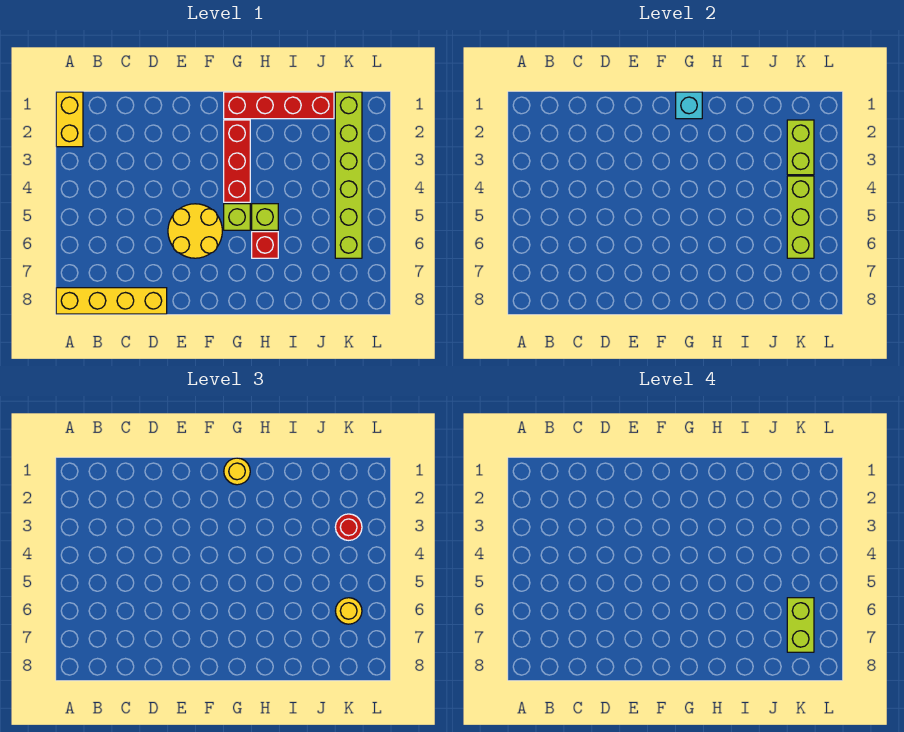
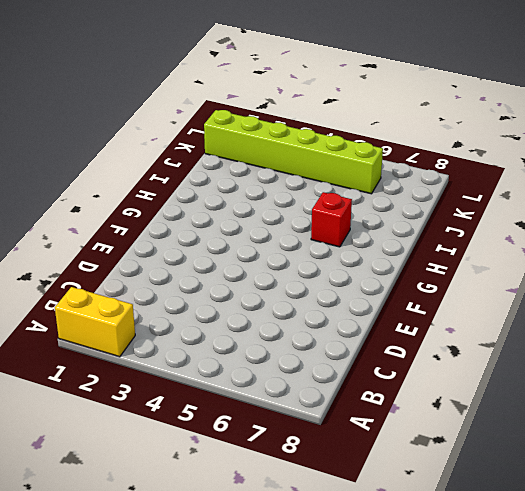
none -> yellow brick A8:D8 level 1
none -> yellow round brick E5:F6 level 1
none -> red brick G1:J1 level 1

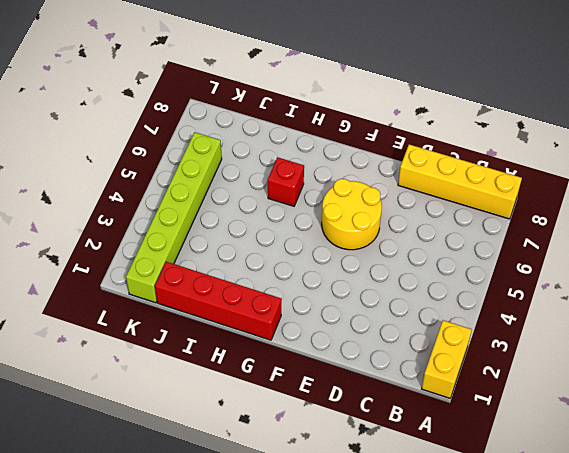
none -> red brick G2:G4 level 1
none -> lime brick G5 level 1
none -> lime brick H5 level 1

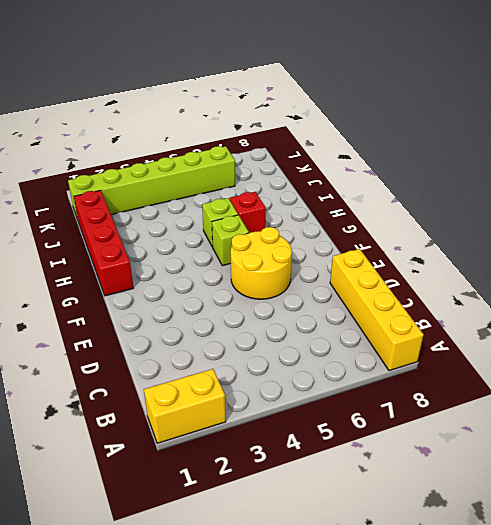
none -> red brick G2:G4 level 1
none -> cyan brick G1 level 2
none -> lime brick K2:K3 level 2

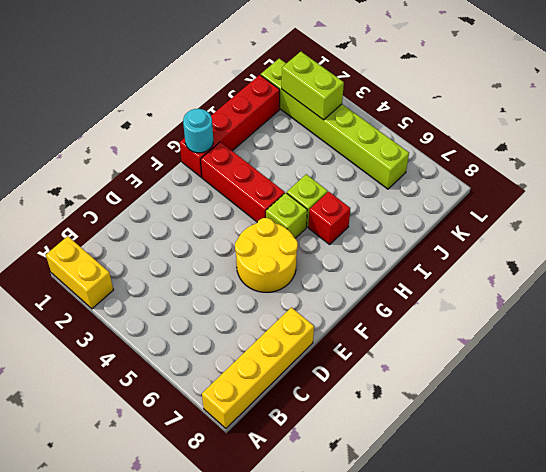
cyan round brick G1 level 2 -> cyan brick G1 level 2
none -> lime brick K4:K6 level 2
none -> yellow round brick G1 level 3
none -> red round brick K3 level 3

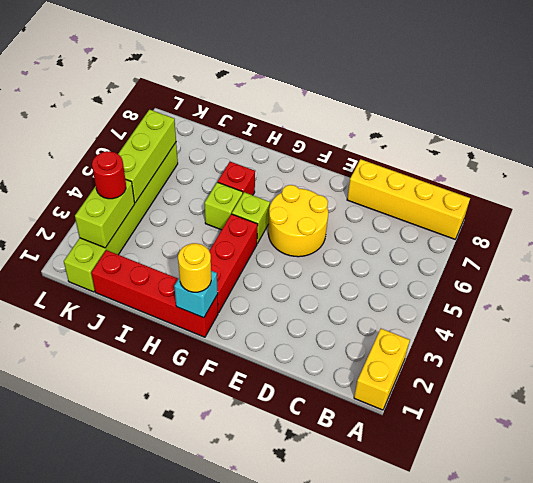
none -> yellow round brick K6 level 3
none -> lime brick K6:K7 level 4

